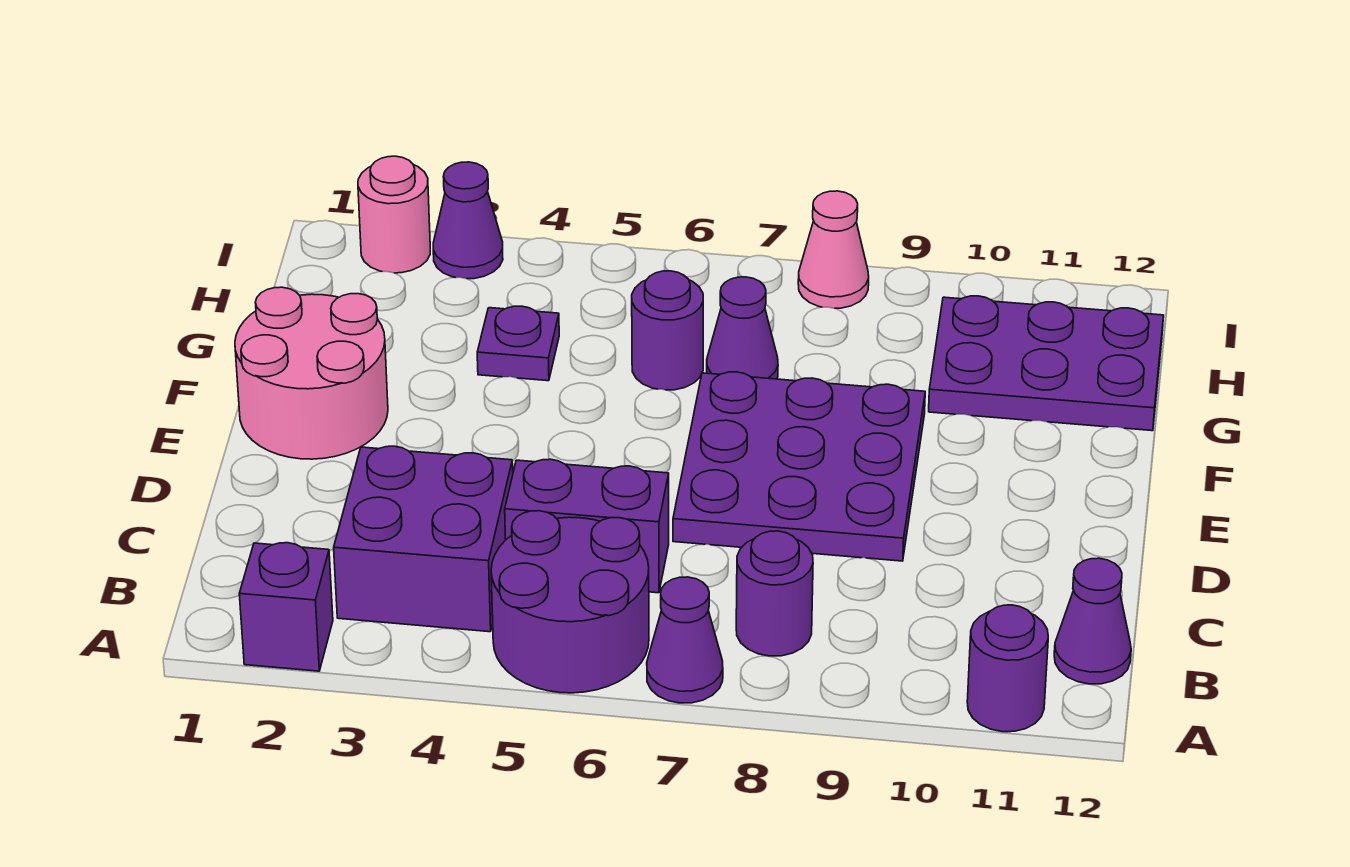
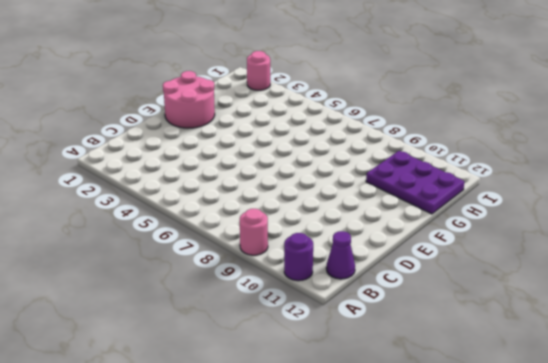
pink round brick A9 level 1 -> none
none -> purple brick A2 level 1
none -> purple round brick A5:B6 level 1
none -> purple cone A7 level 1

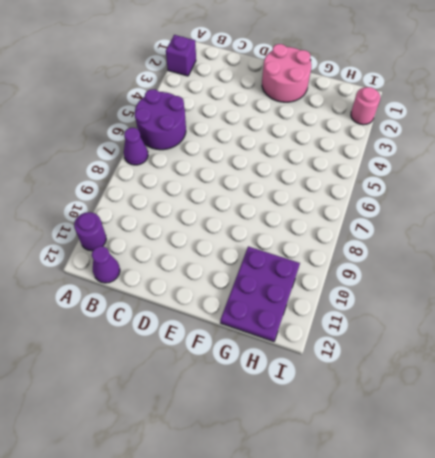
none -> purple brick B3:C4 level 1
none -> purple round brick B8 level 1
none -> purple brick C5:C6 level 1

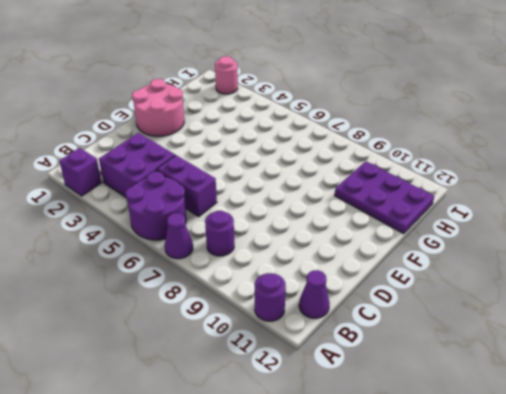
none -> purple plate D7:F9 level 1
none -> purple plate G4 level 1
none -> purple round brick G6 level 1

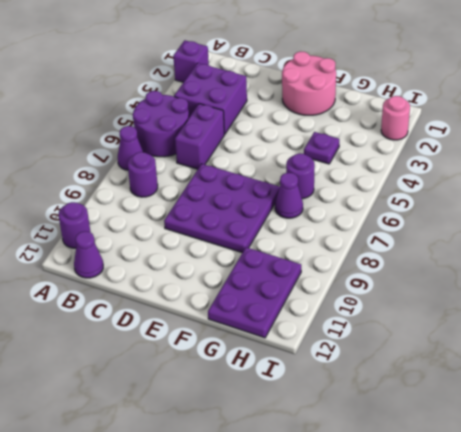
none -> purple cone I3 level 1
none -> pink cone I8 level 1

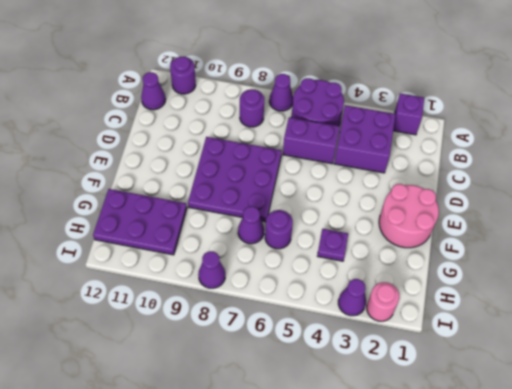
purple cone I8 level 1 -> pink cone I8 level 1

